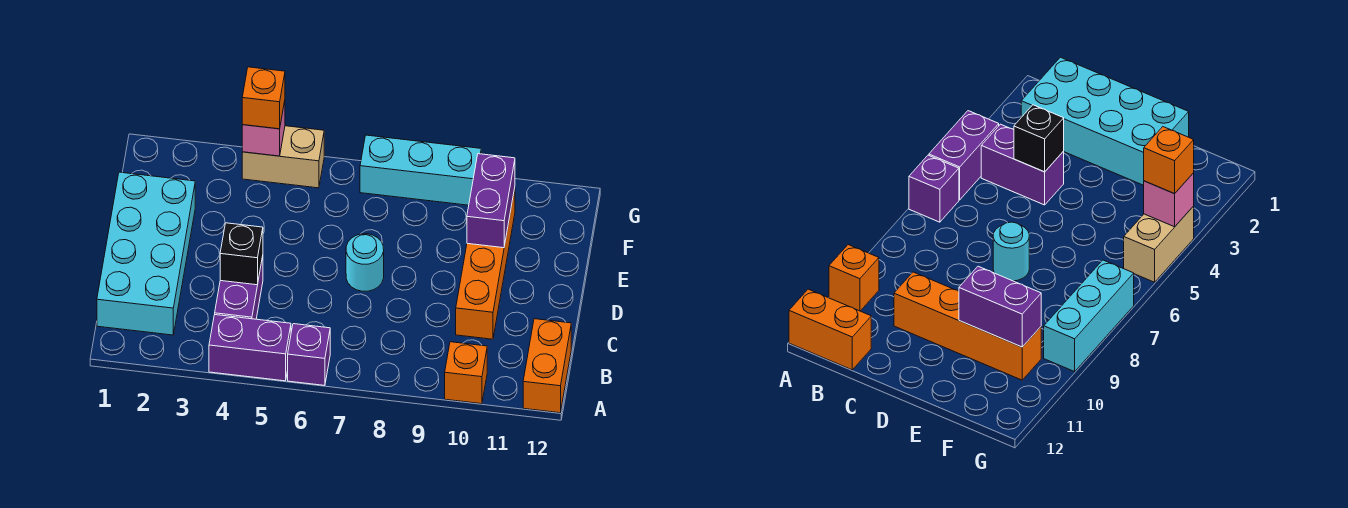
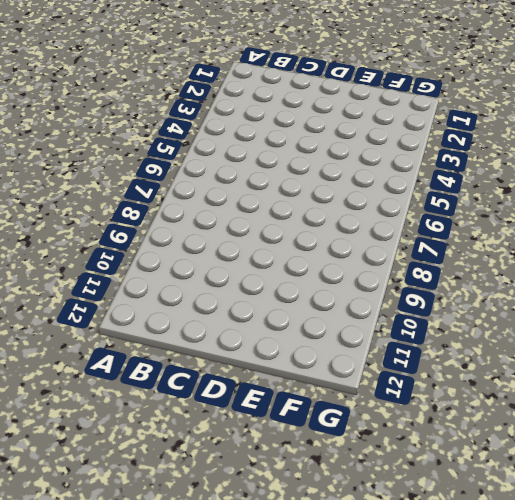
none -> purple brick A4:A5 level 1
none -> purple brick A6 level 1
none -> orange brick A10 level 1

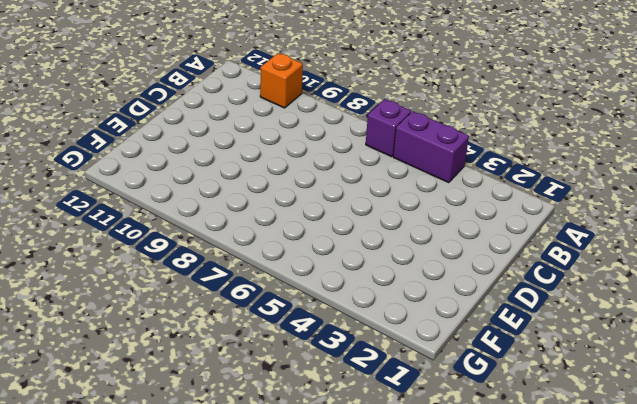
none -> orange brick A12:B12 level 1
none -> cyan brick B1:E2 level 1
none -> purple brick B4:C4 level 1

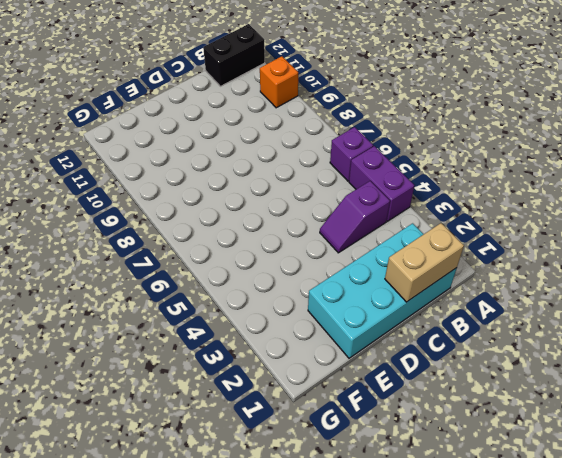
black brick A12:B12 level 1 -> orange brick A12:B12 level 1
tan brick B1:C1 level 2 -> tan brick G4:G5 level 1
purple slope B4:C4 level 1 top B -> purple brick B4:C4 level 1
none -> orange brick C10:F10 level 1
none -> cyan round brick D7 level 1
none -> cyan brick G7:G9 level 1

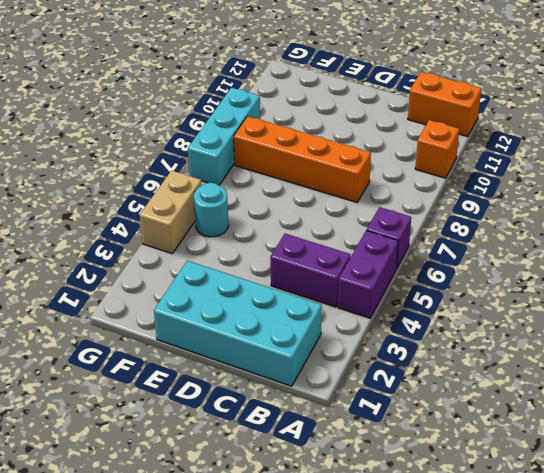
orange brick C8:F8 level 1 -> orange brick C10:F10 level 1
cyan round brick F5 level 1 -> cyan round brick D7 level 1
none -> black brick C4 level 2
none -> purple brick E10:F10 level 2
none -> pink brick G4 level 2

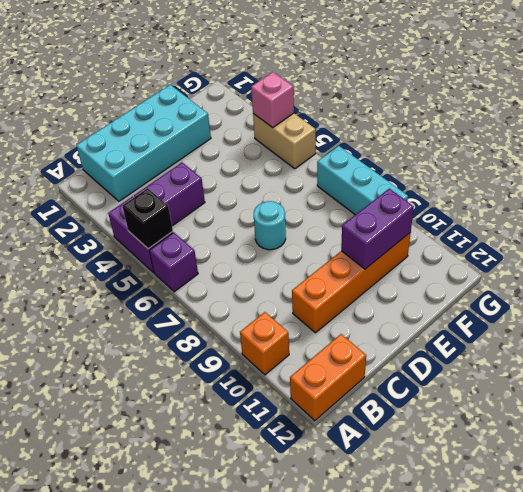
black brick A5 level 2 -> black brick C4 level 2
none -> orange brick G4 level 3

